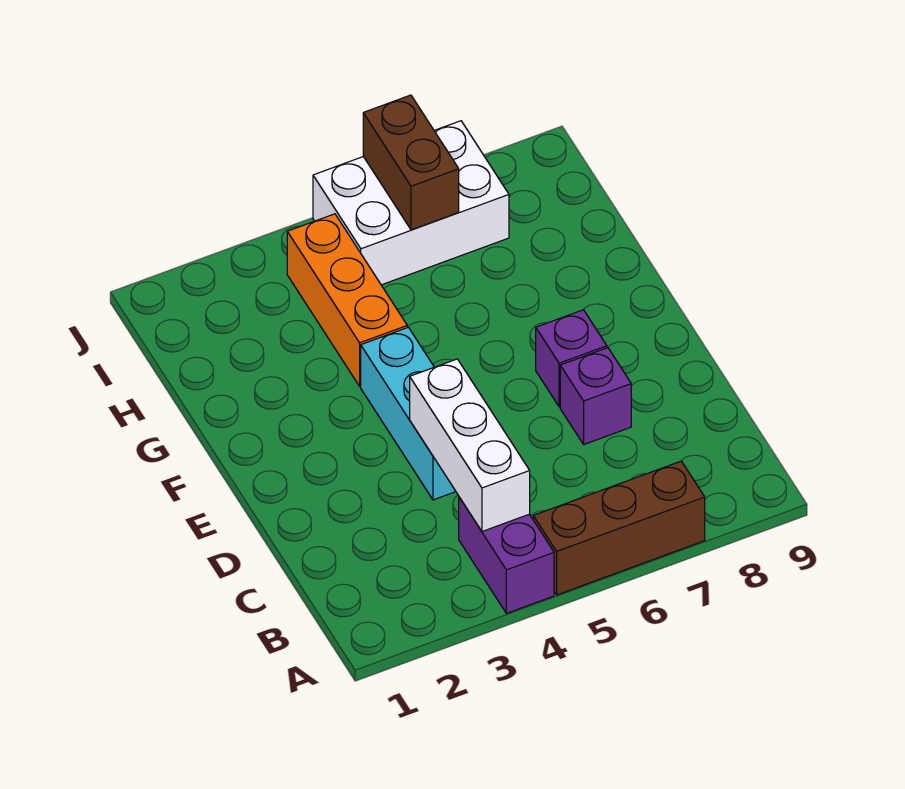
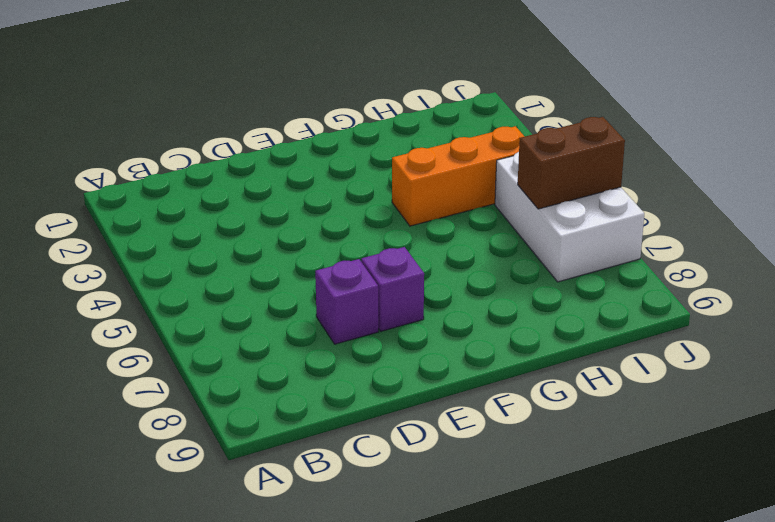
none -> purple brick A4:B4 level 1
none -> brown brick A5:A7 level 1

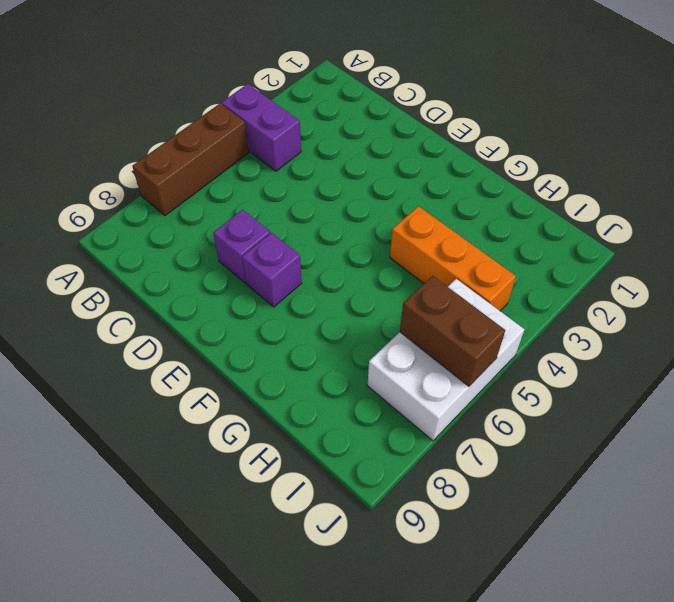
none -> cyan brick D4:F4 level 1
none -> white brick B4:D4 level 2

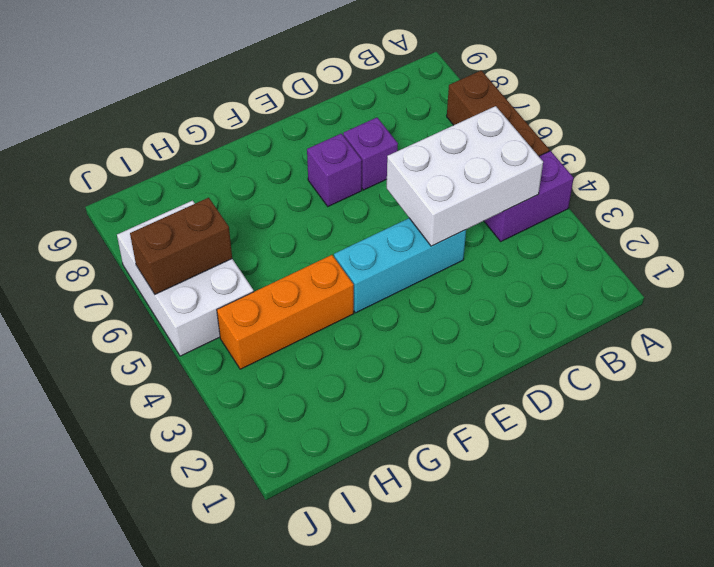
white brick B4:D5 level 2 -> white brick B4:D4 level 2

